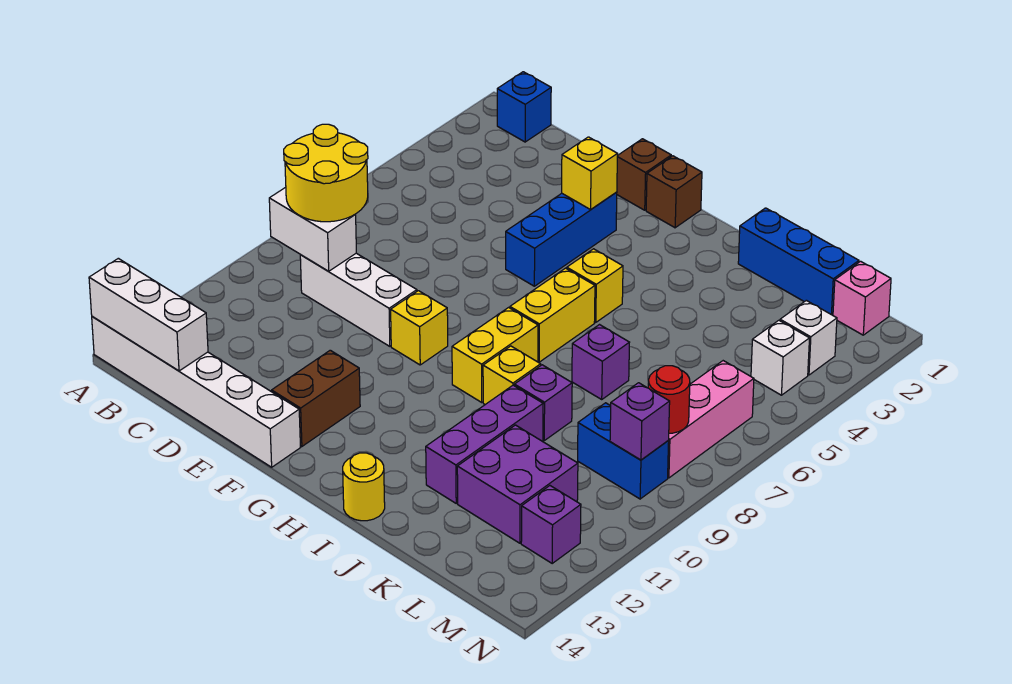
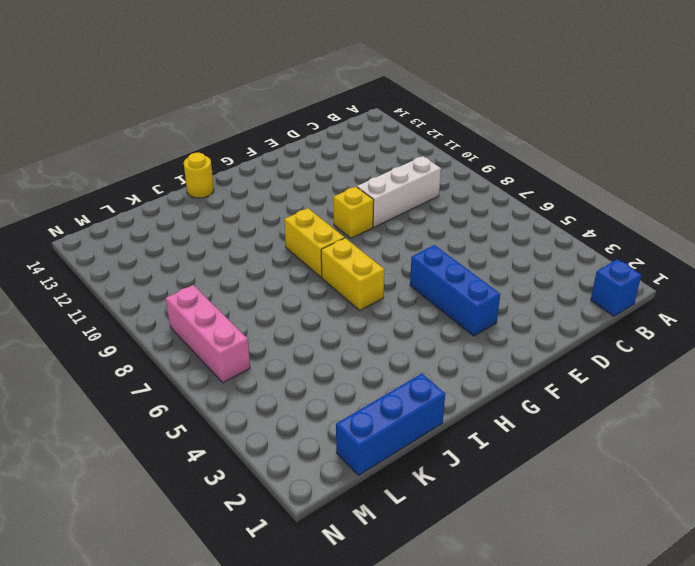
none -> white brick A14:F14 level 1
none -> brown brick F1 level 1
none -> brown brick F12:F13 level 1
none -> brown brick G1 level 1

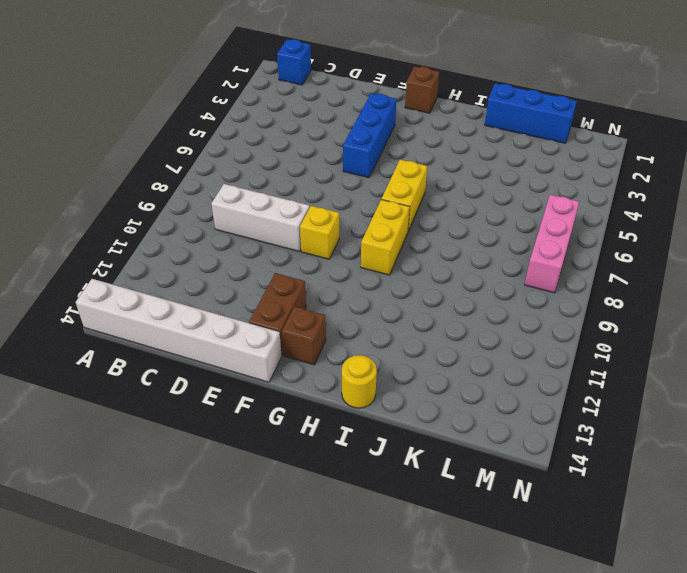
brown brick G13 level 1 -> brown brick F1 level 1
none -> yellow brick H5 level 1
none -> yellow brick I9 level 1
none -> purple brick J7 level 1
none -> purple brick J9 level 1

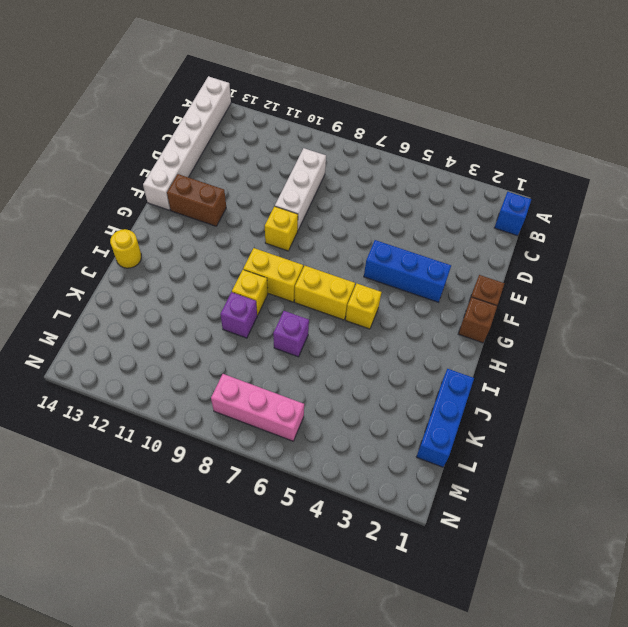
none -> purple brick J10:J12 level 1
none -> purple brick K11:L12 level 1
none -> blue brick L9:M9 level 1
none -> pink brick M1 level 1

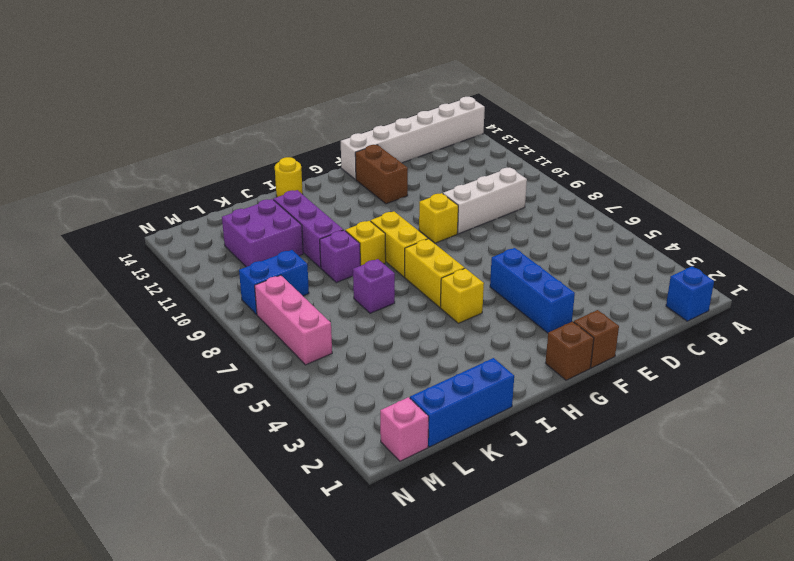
none -> white brick M3 level 1
none -> white brick M4 level 1
none -> purple brick M12 level 1
none -> white brick A14:C14 level 2

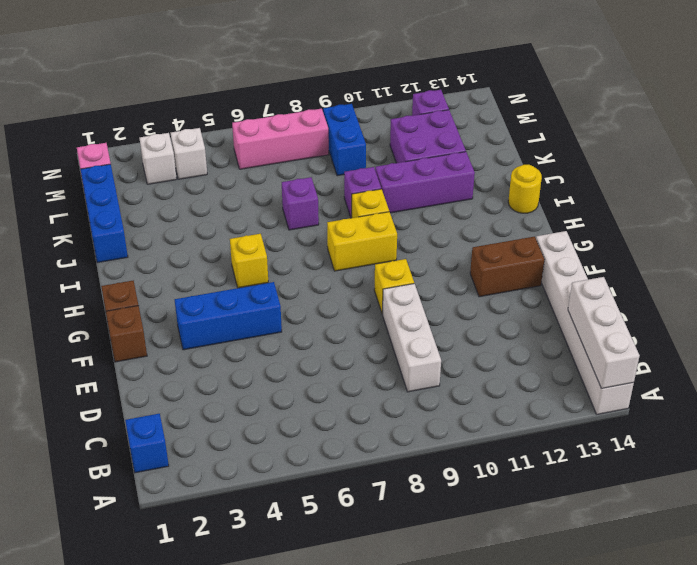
none -> yellow brick H6:H7 level 1
none -> white brick B9:C9 level 2
none -> yellow brick F3 level 2
none -> red round brick M8 level 2

